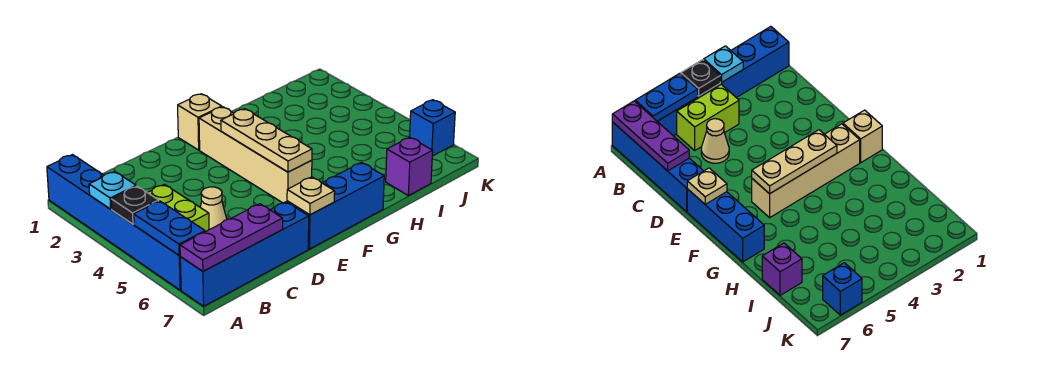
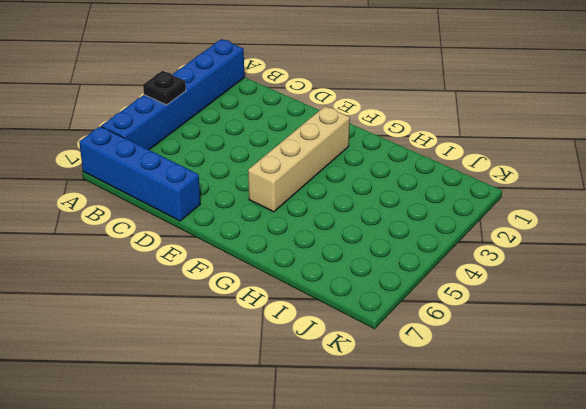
none -> lime brick B4:B5 level 1
none -> tan cone C5 level 1
none -> blue brick E7:G7 level 1

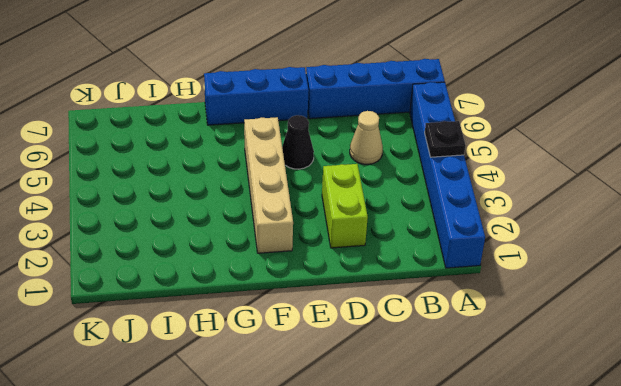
lime brick D2:D3 level 1 -> lime brick B4:B5 level 1
black cone E5 level 1 -> none
none -> tan brick F1 level 1
none -> purple brick I7 level 1
none -> blue brick K6 level 1

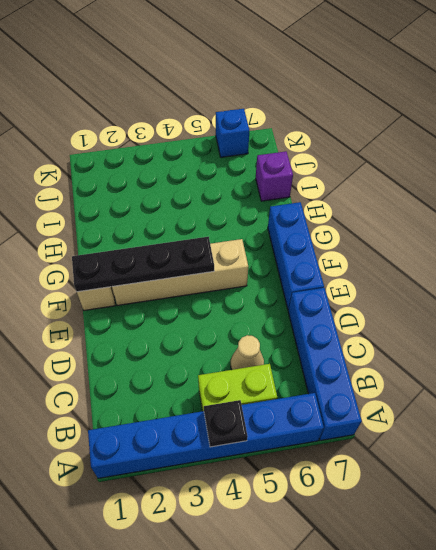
black plate F1:F4 level 2 -> tan plate F3:F5 level 2
none -> cyan plate A3 level 2
none -> blue plate A5:A6 level 2
none -> purple plate A7:C7 level 2

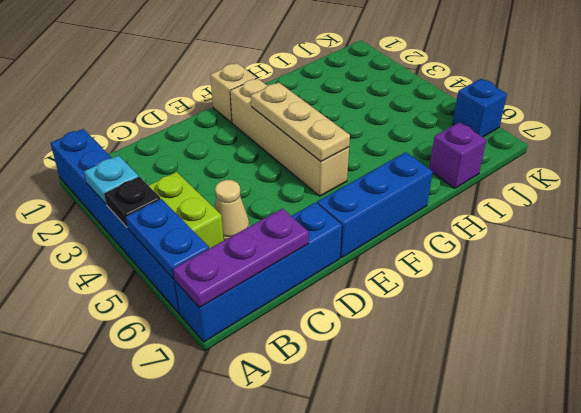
none -> tan plate E7 level 2

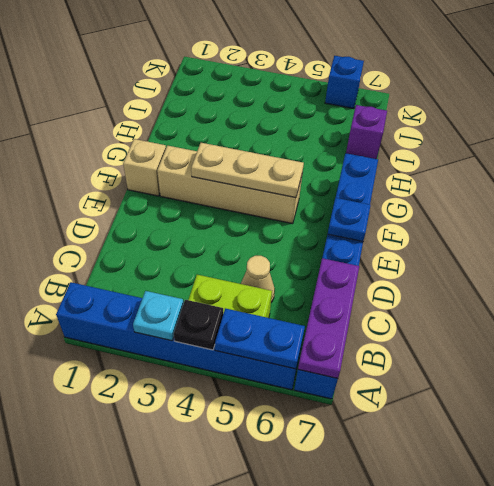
blue plate E7 level 2 -> tan plate E7 level 2

